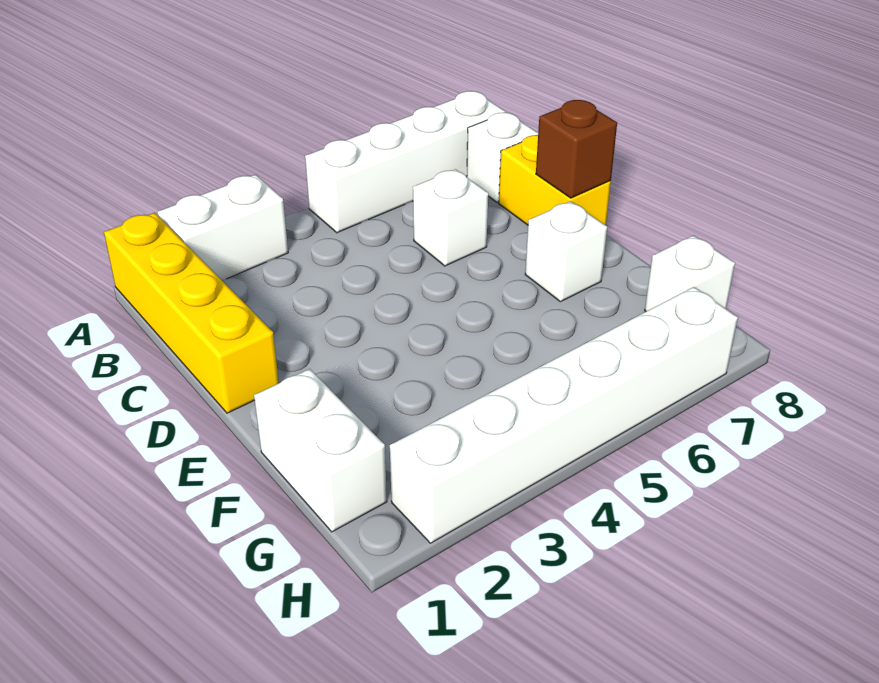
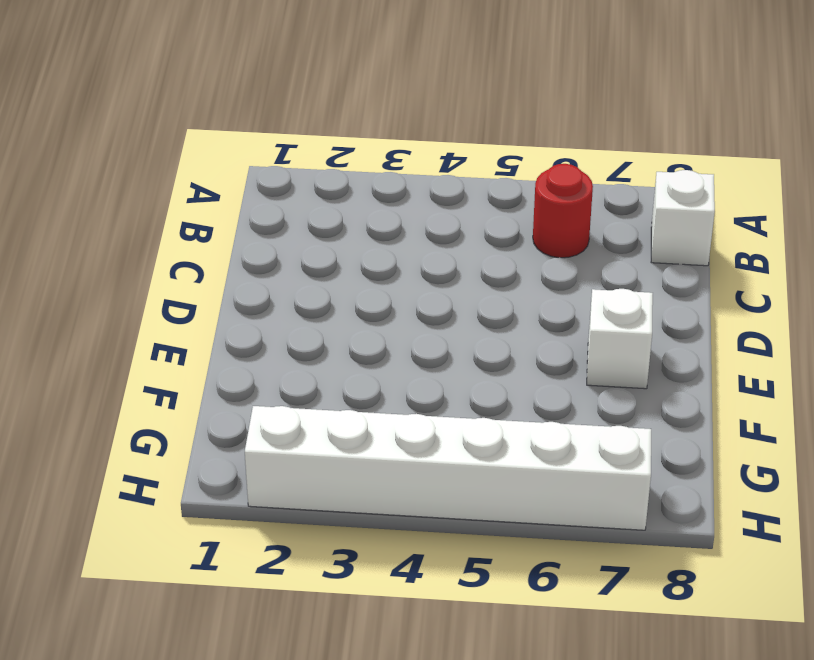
red round brick B6 level 1 -> none
none -> yellow brick A1:D1 level 1
none -> white brick A2:A3 level 1

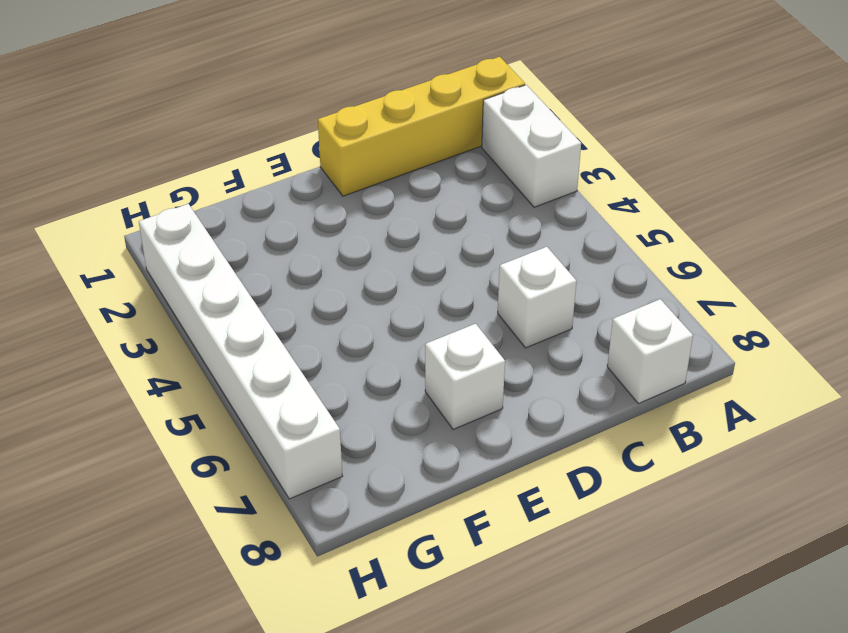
none -> white brick A5:A8 level 1
none -> yellow brick C8:D8 level 1

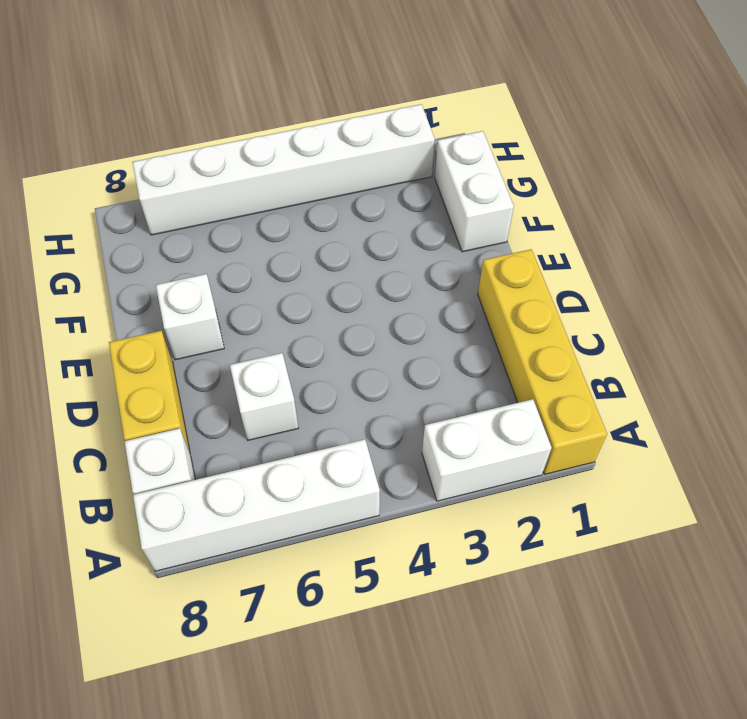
none -> white brick G8 level 1
none -> brown brick D8 level 2

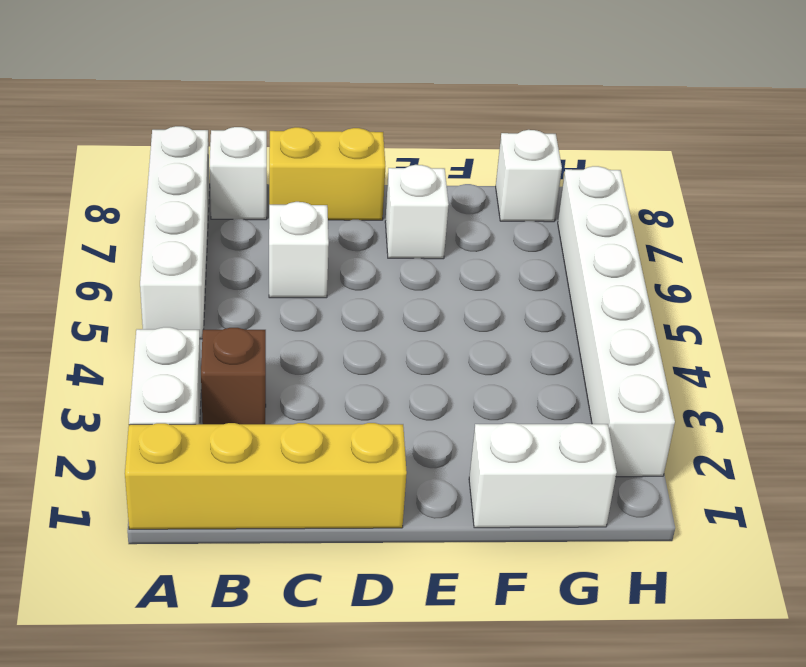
brown brick B3 level 1 -> brown brick D8 level 2

